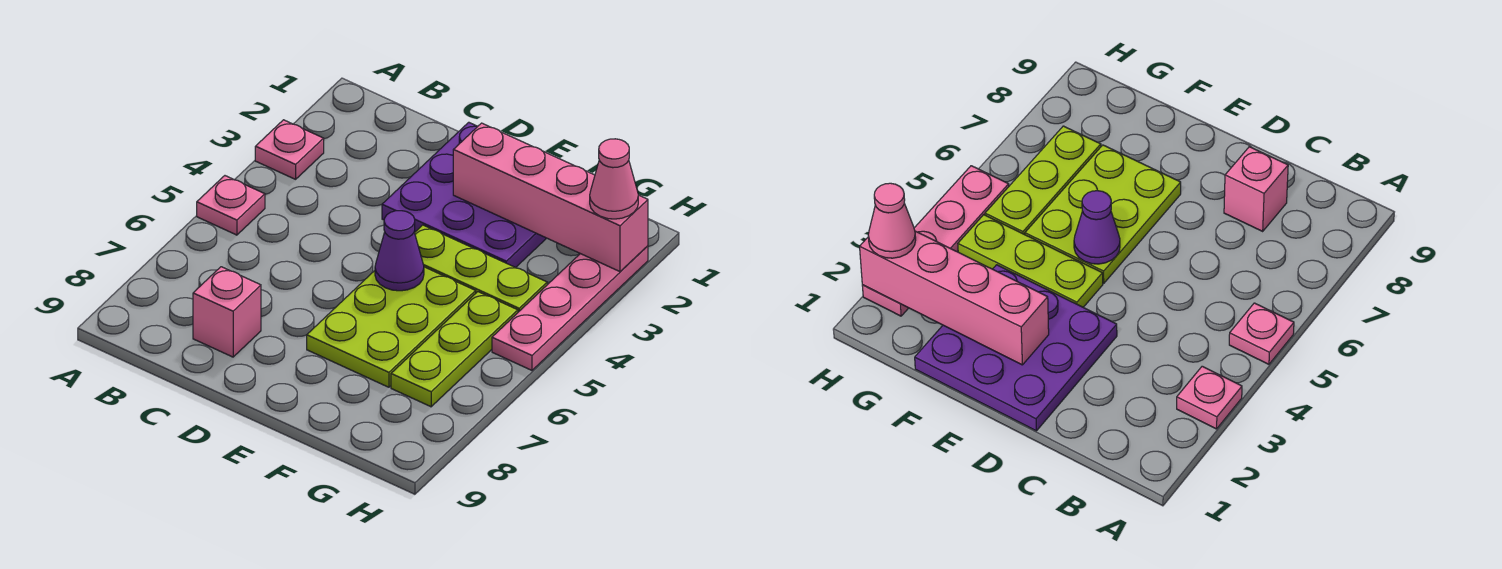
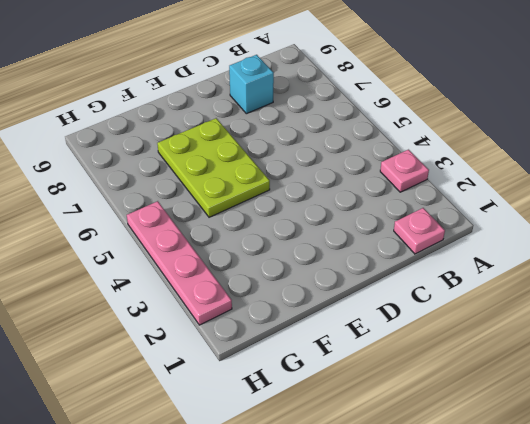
pink plate B1 level 1 -> pink plate A5 level 1
cyan brick C8 level 1 -> pink brick C8 level 1
none -> purple plate D1:F3 level 1
none -> lime plate E4:G4 level 1

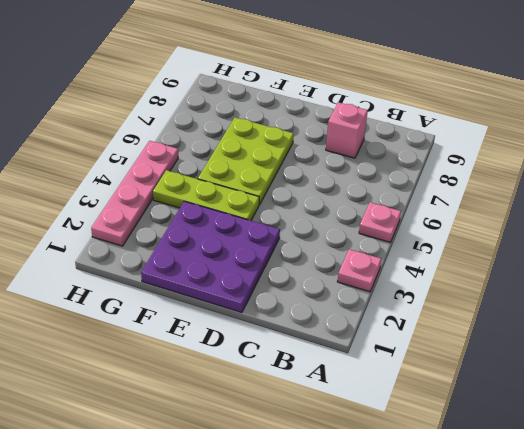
none -> lime plate G5:G7 level 1
none -> pink brick E2:H2 level 2

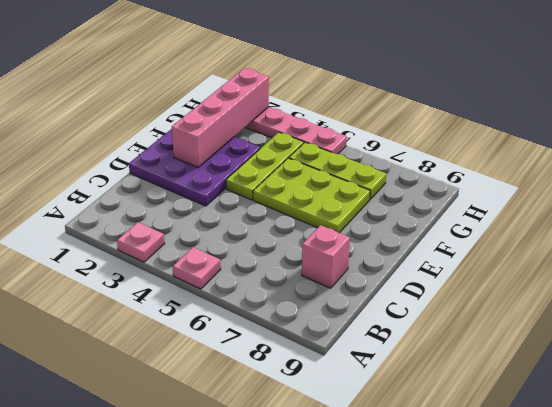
none -> purple cone E5 level 2
none -> pink cone H2 level 3

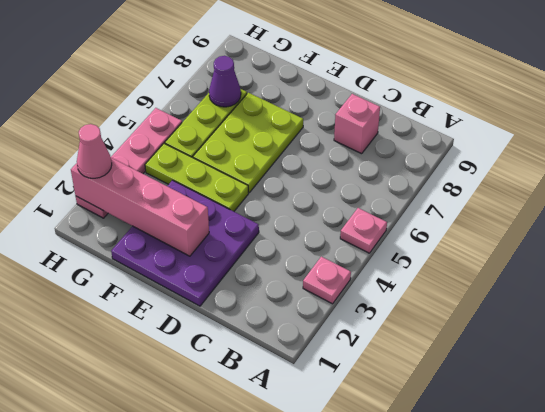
purple cone G7 level 2 -> purple cone E5 level 2

